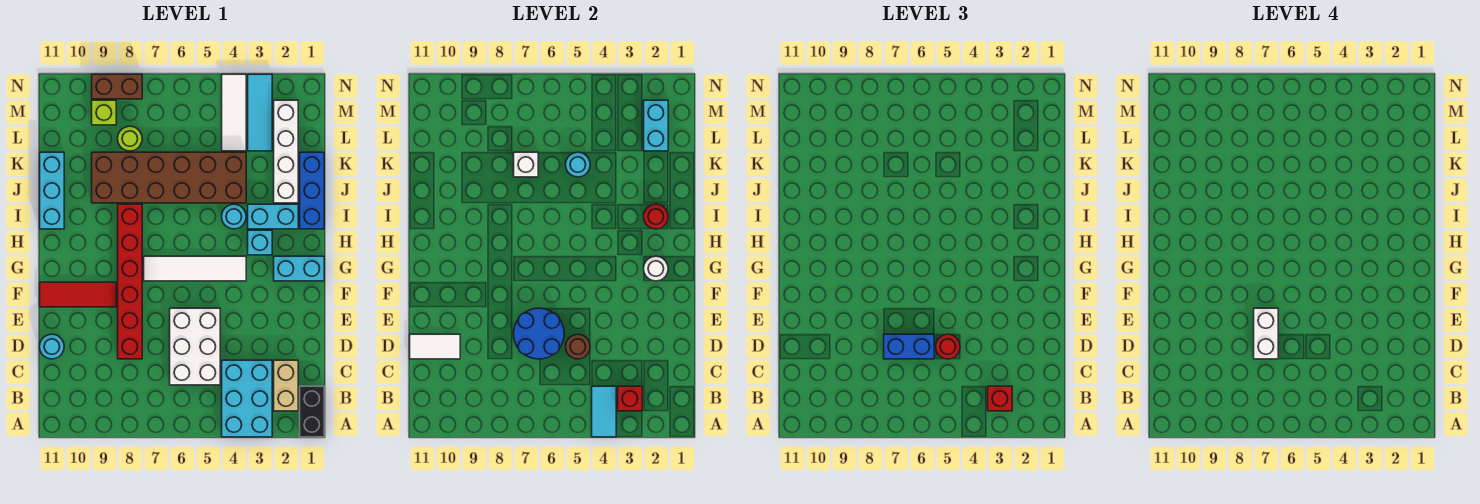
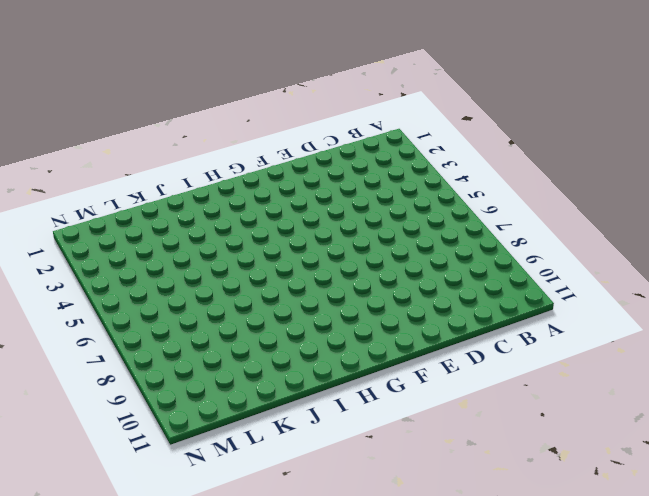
none -> black brick A1:B1 level 1
none -> cyan brick A3:C4 level 1
none -> tan brick B2:C2 level 1
none -> white brick C5:E6 level 1

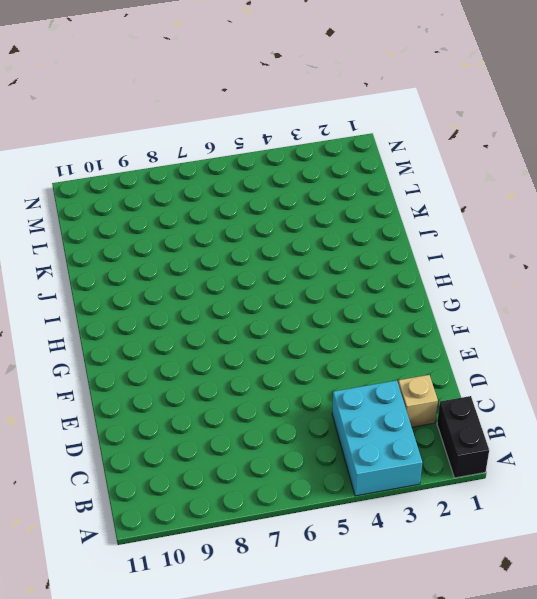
tan brick C2 level 1 -> tan brick B2:C2 level 1
none -> white brick C5:E6 level 1
none -> red brick D8:I8 level 1
none -> cyan round brick D11 level 1
none -> red tile F9:F11 level 1

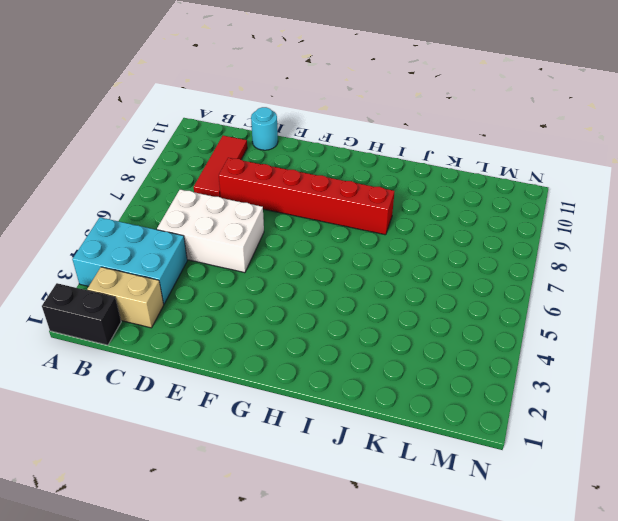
red tile C8:C10 level 1 -> red tile F9:F11 level 1
none -> cyan brick G1:G2 level 1
none -> white tile G4:G7 level 1
none -> cyan brick H3 level 1
none -> blue brick I1:K1 level 1

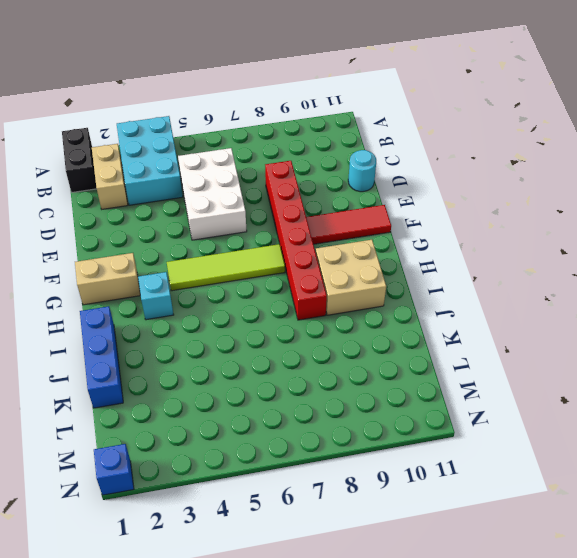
tan brick G1:G2 level 1 -> cyan brick G1:G2 level 1
lime tile G4:G7 level 1 -> white tile G4:G7 level 1
tan brick H9:I10 level 1 -> none
blue brick N1 level 1 -> none
none -> cyan brick I2:I3 level 1
none -> cyan round brick I4 level 1
none -> cyan brick I11:K11 level 1
none -> white brick J2:M2 level 1

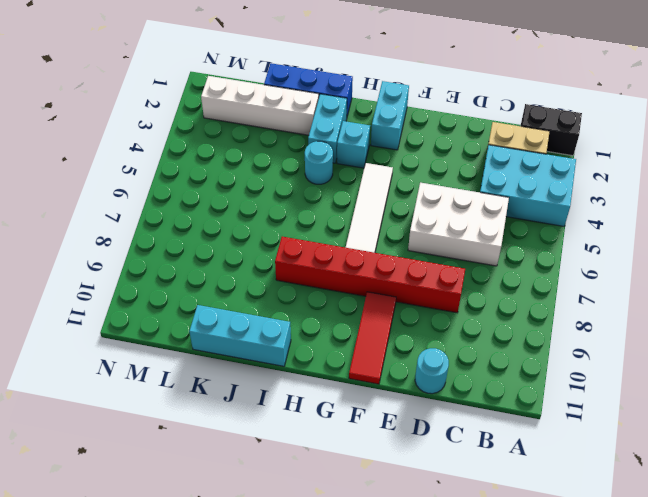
none -> brown brick J4:K9 level 1
none -> cyan tile L3:N3 level 1
none -> white tile L4:N4 level 1
none -> lime round brick L8 level 1

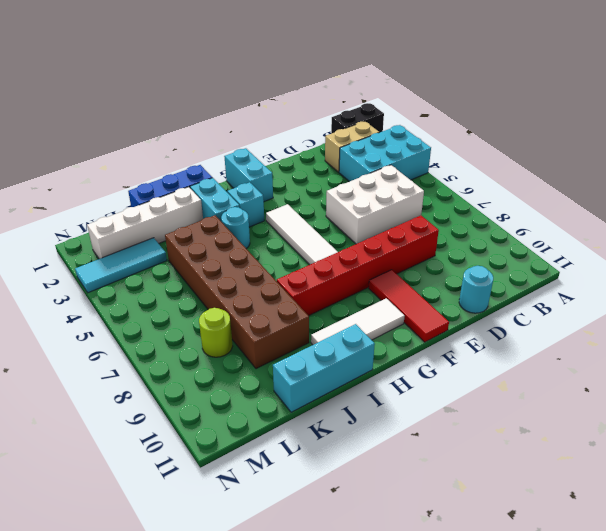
white tile G10:I10 level 1 -> white tile L4:N4 level 1
none -> lime brick M9 level 1
none -> brown brick N8:N9 level 1
none -> cyan tile A4:B4 level 2
none -> red brick B3 level 2

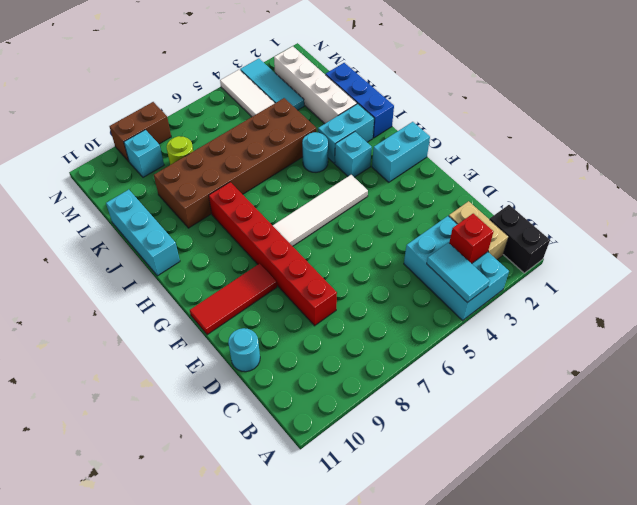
cyan brick M9 level 1 -> lime brick M9 level 1
none -> white brick C5:E6 level 1
none -> brown round brick D5 level 2
none -> blue round brick D6:E7 level 2
none -> white tile D10:D11 level 2

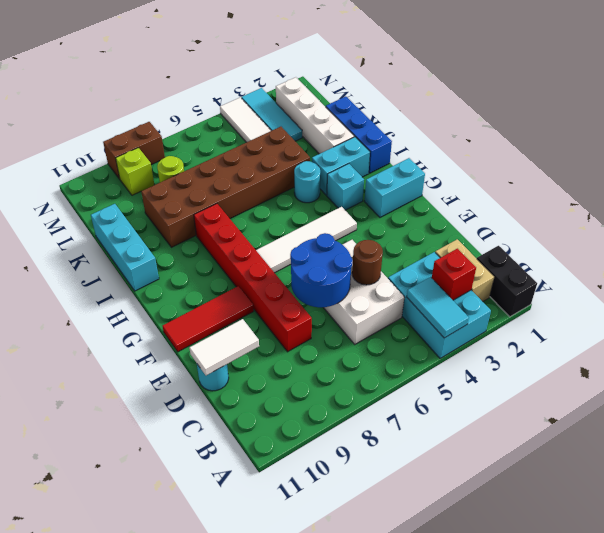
none -> white round brick G2 level 2
none -> red round brick I2 level 2
none -> cyan round brick K5 level 2
none -> white brick K7 level 2

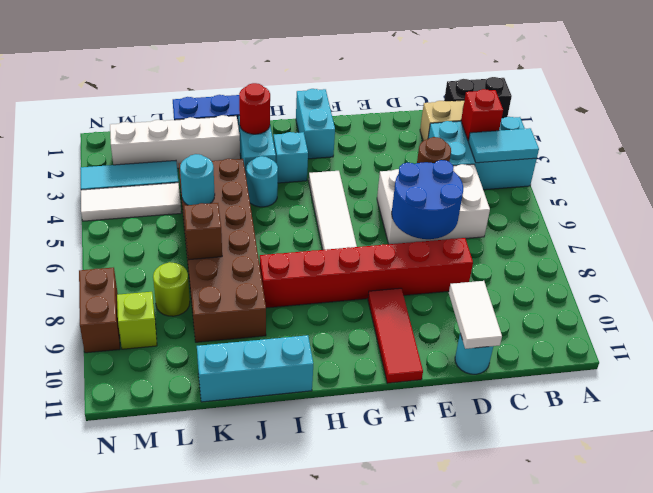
brown brick K7 level 2 -> white brick K7 level 2
none -> white round brick G2 level 2
none -> cyan brick L2:M2 level 2
none -> red brick B3 level 3
none -> red round brick D5 level 3

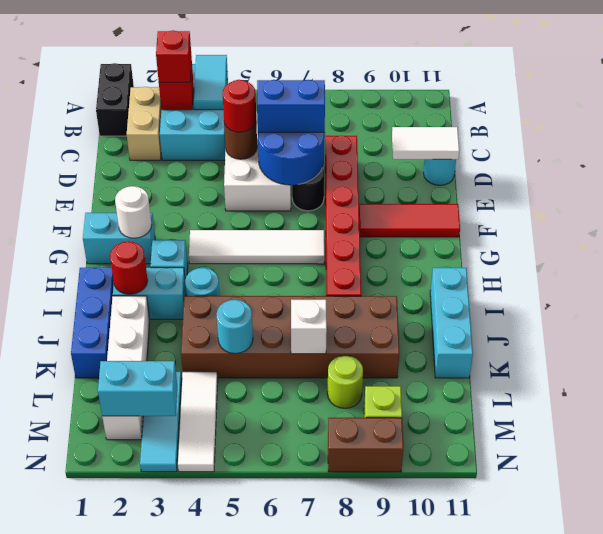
black round brick E7 level 1 -> none
cyan brick M2:M3 level 2 -> cyan brick L2:M2 level 2
none -> white brick D7:E7 level 4

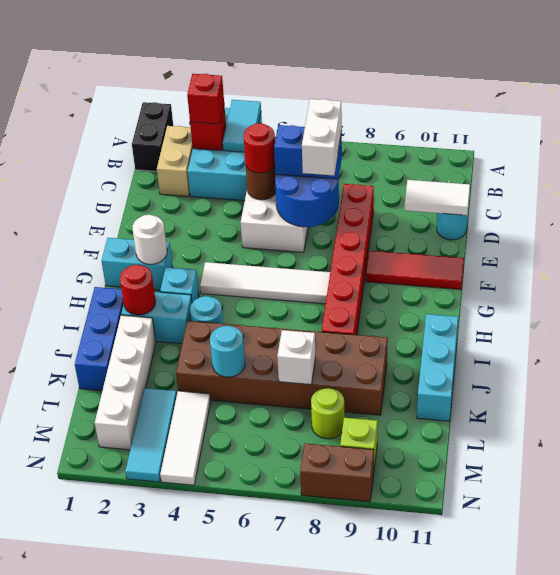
none -> cyan brick L2:M2 level 2

